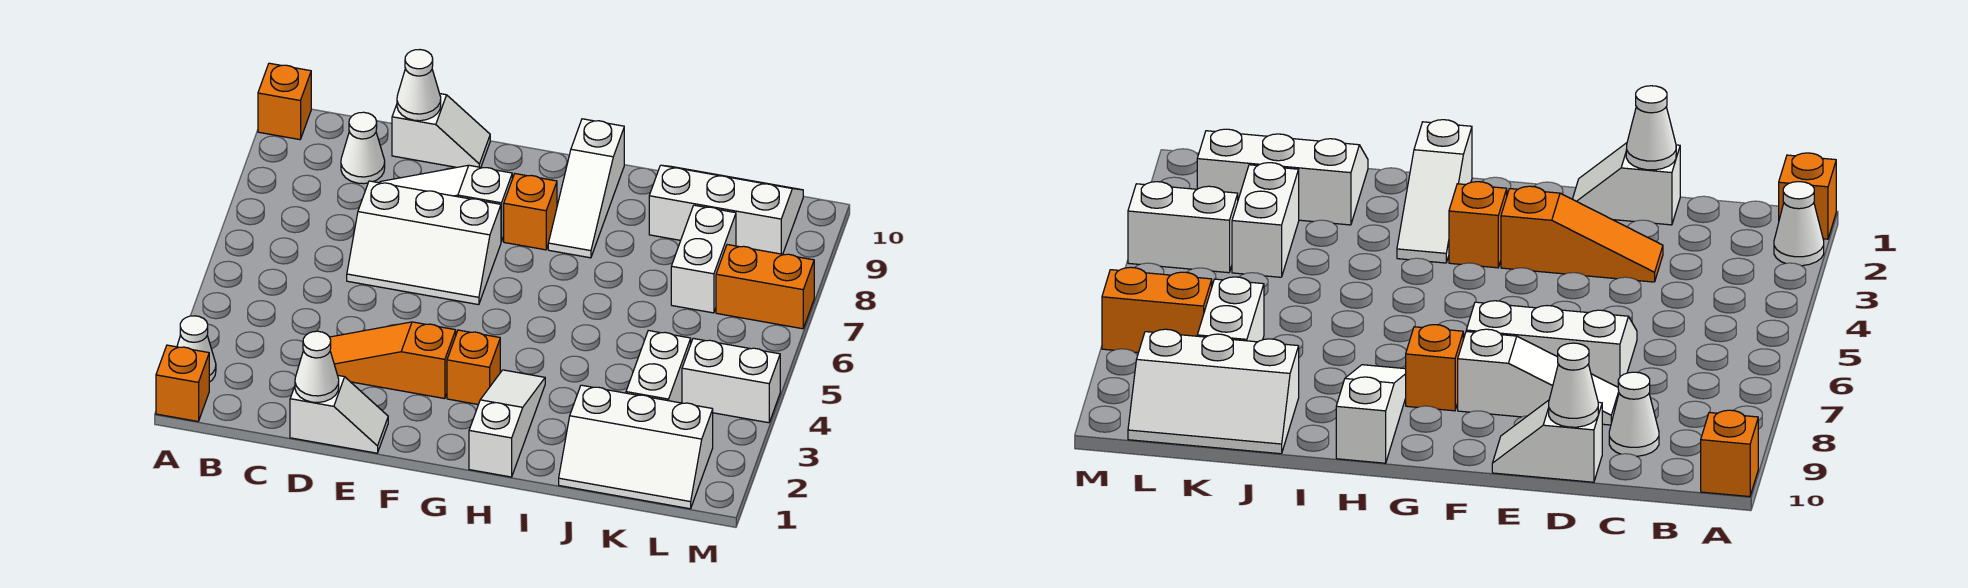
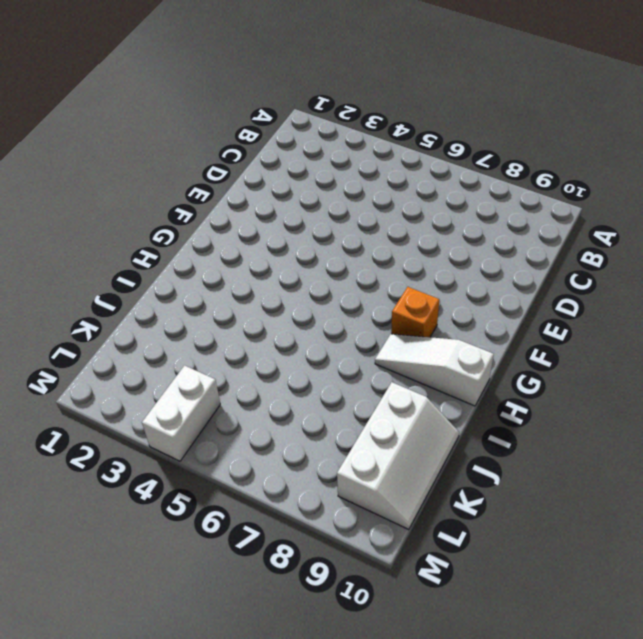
none -> orange brick A1 level 1
none -> white cone A2 level 1
none -> orange brick A10 level 1

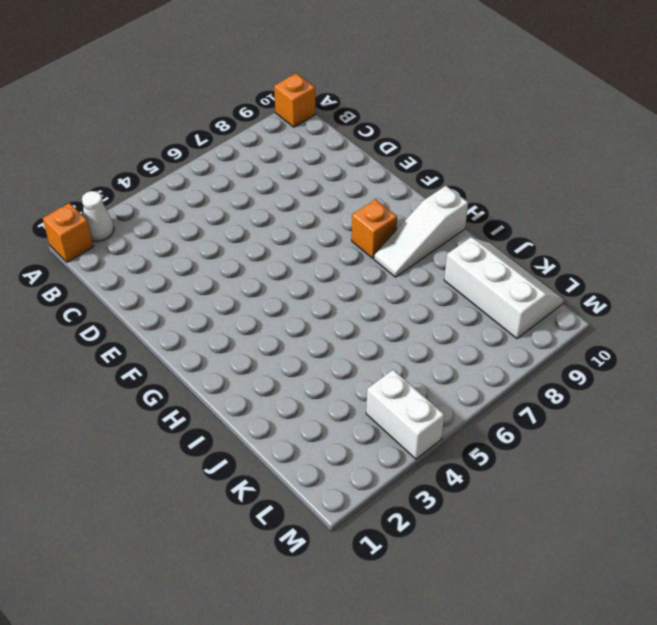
none -> white cone C9 level 1
none -> white slope D1:E1 level 1 top D
none -> orange slope D3:F3 level 1 top F

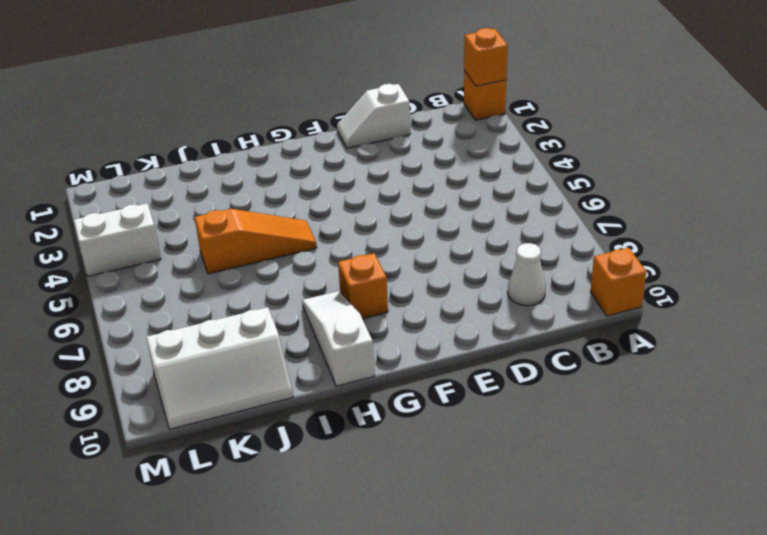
orange brick A1 level 2 -> orange brick G3 level 1
orange slope H5:J5 level 1 top J -> orange slope D3:F3 level 1 top F
none -> white cone A2 level 1
none -> white slope D6:F7 level 1 top 7
none -> white slope D8:F8 level 1 top F

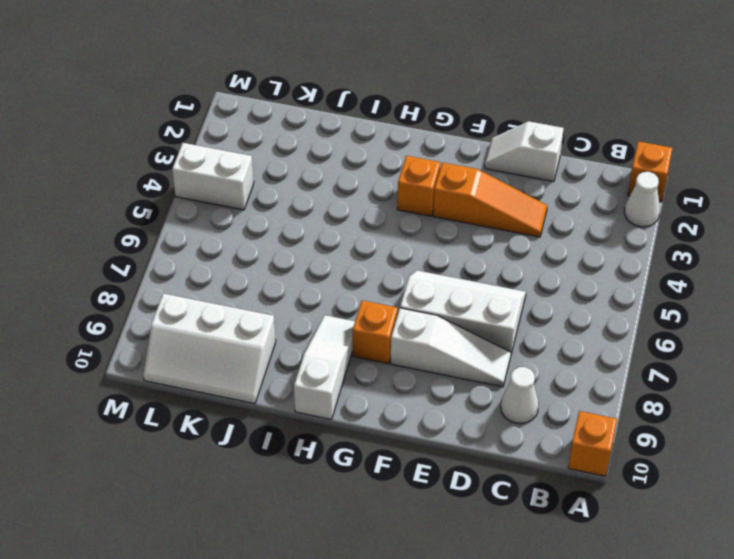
none -> white slope D10:E10 level 1 top D
none -> white slope H1:H3 level 1 top 1
none -> white slope J1:L2 level 1 top 2

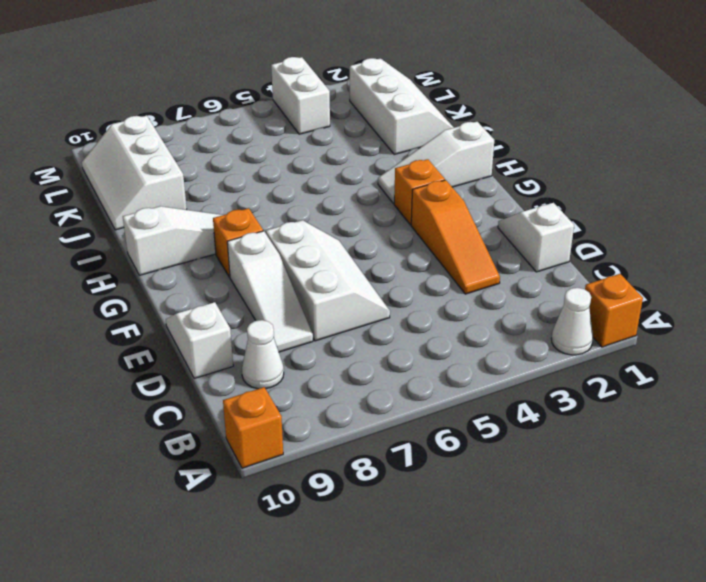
none -> white brick K3:K4 level 1
none -> white brick K7:K8 level 1
none -> orange brick L7:M7 level 1

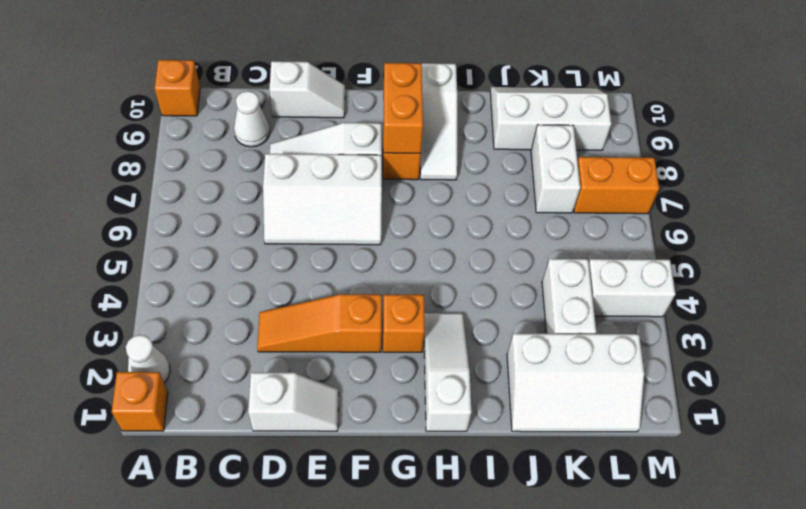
orange brick G8:G9 level 2 -> none
none -> white cone D1 level 2
none -> white cone D10 level 2

